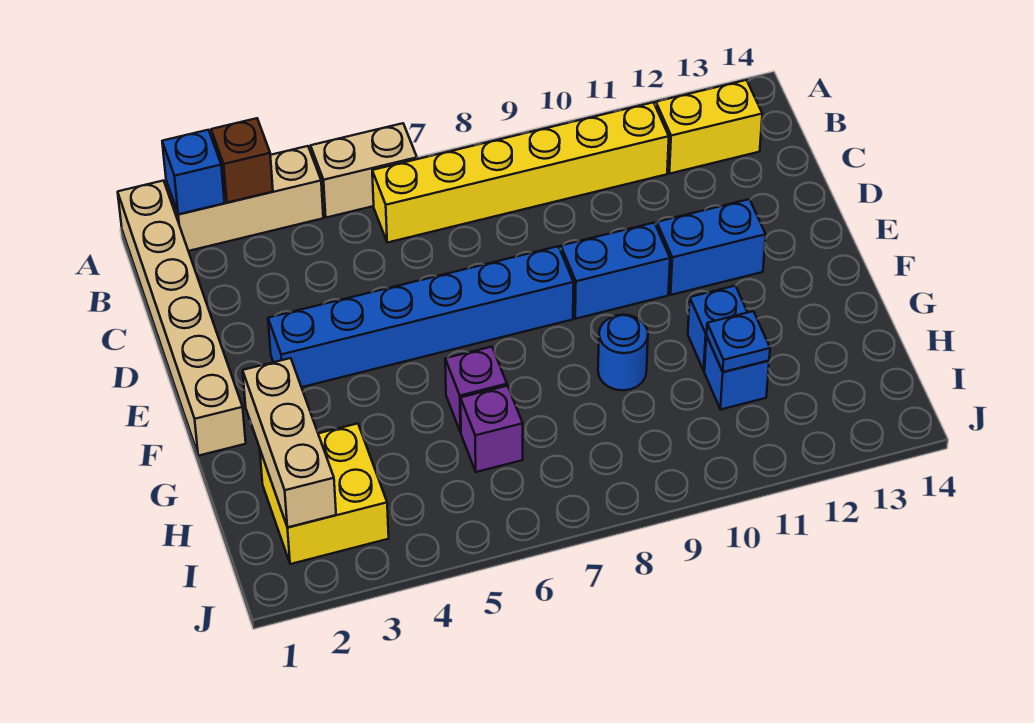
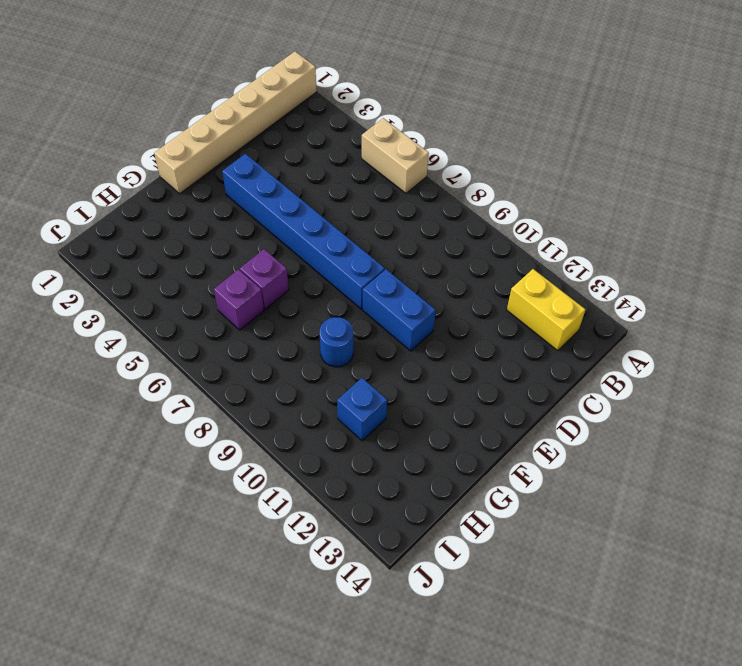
none -> tan brick A2:A4 level 1
none -> yellow brick B6:B11 level 1
none -> blue brick E11:E12 level 1

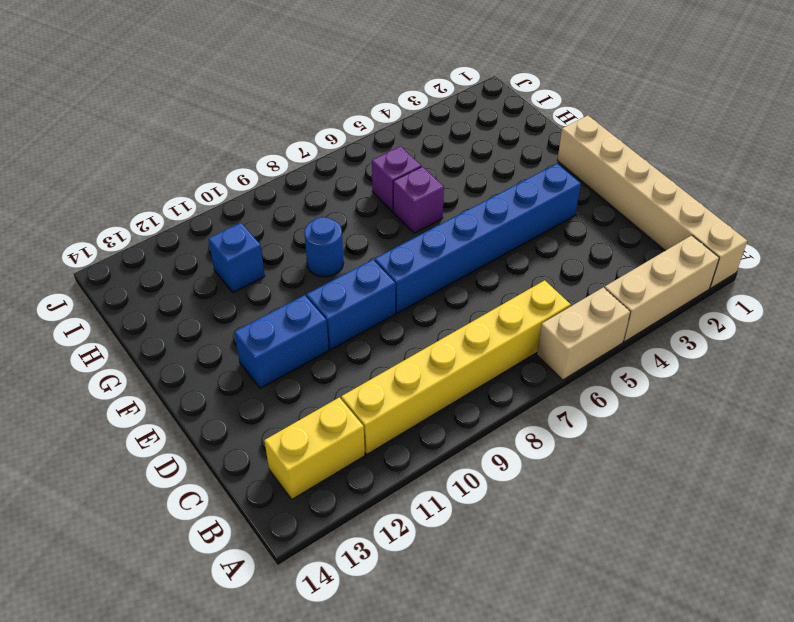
none -> blue brick G11 level 1
none -> yellow brick H2:I3 level 1
none -> blue brick A2 level 2

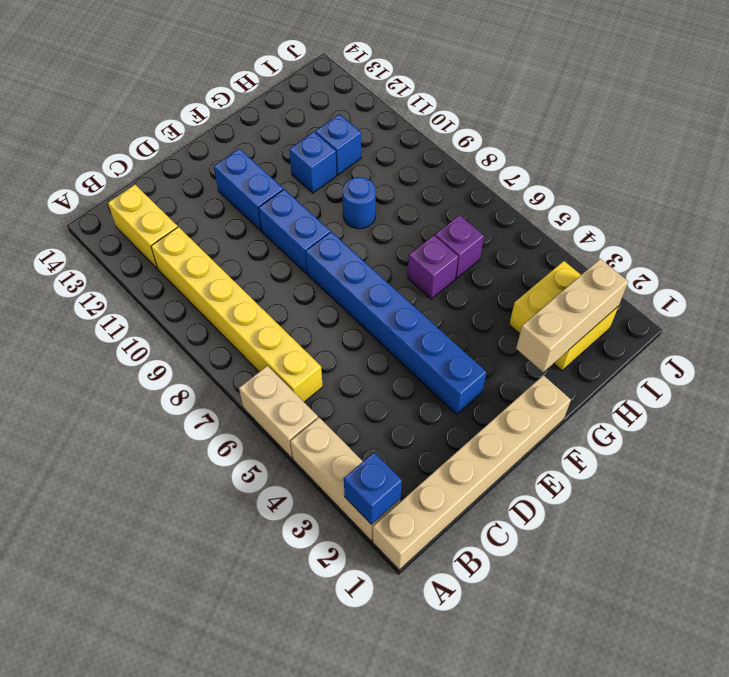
none -> brown brick A3 level 2
none -> blue plate H11 level 2

